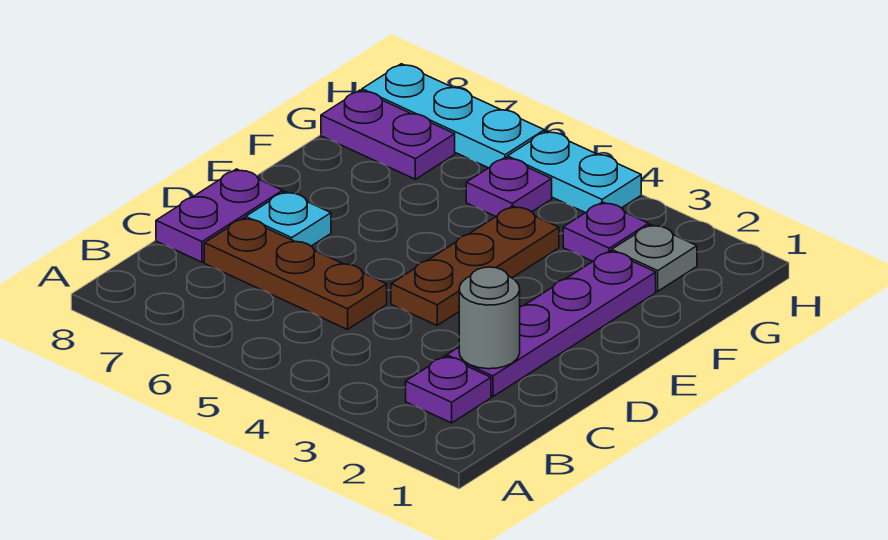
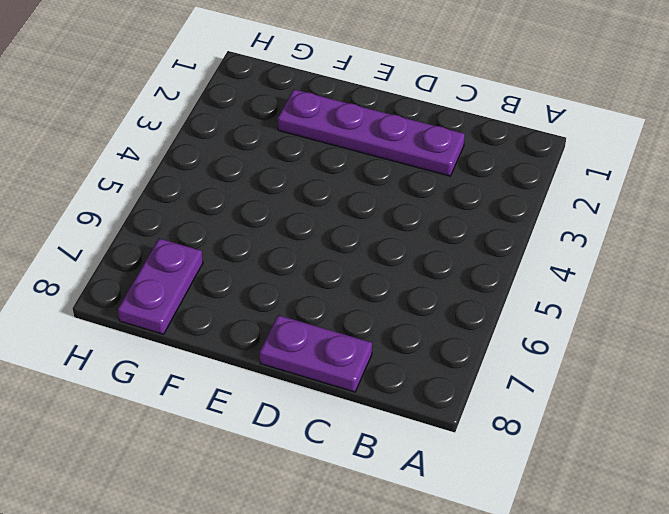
none -> purple plate B2 level 1
none -> brown plate C5:C7 level 1
none -> brown plate D4:F4 level 1

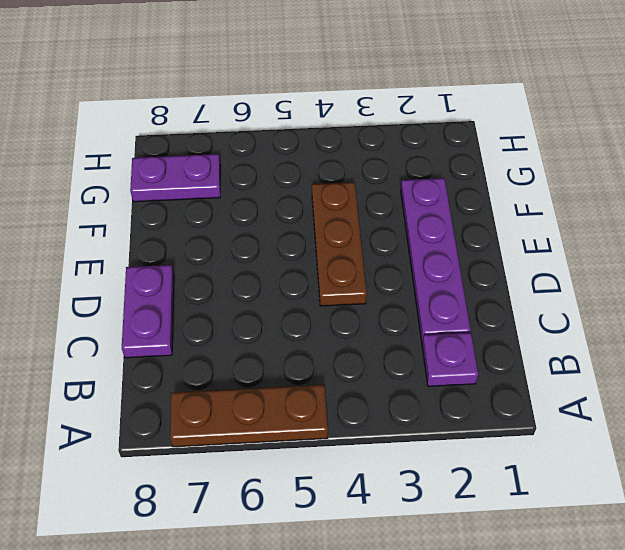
brown plate A5:A7 level 1 -> brown plate C5:C7 level 1
none -> cyan plate D7 level 1
none -> grey plate G2 level 1
none -> purple plate G3 level 1

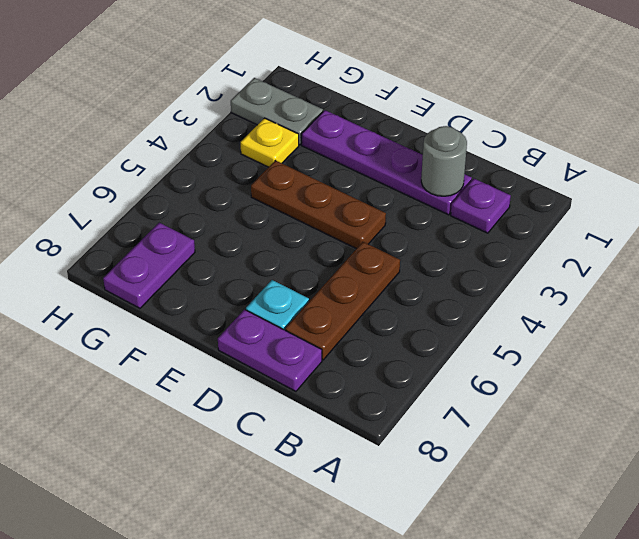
grey plate G2:H2 level 1 -> grey plate G2 level 1
yellow plate G3 level 1 -> purple plate G3 level 1
none -> purple plate G5 level 1
none -> cyan plate H4:H5 level 1
none -> cyan plate H6:H8 level 1

